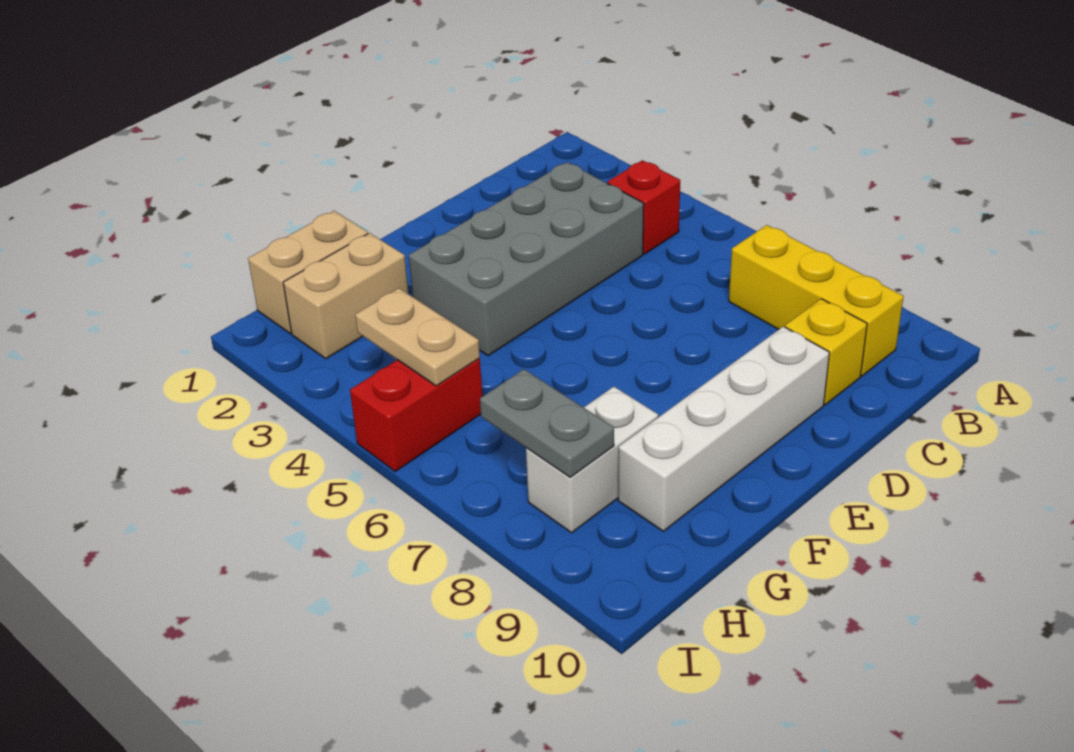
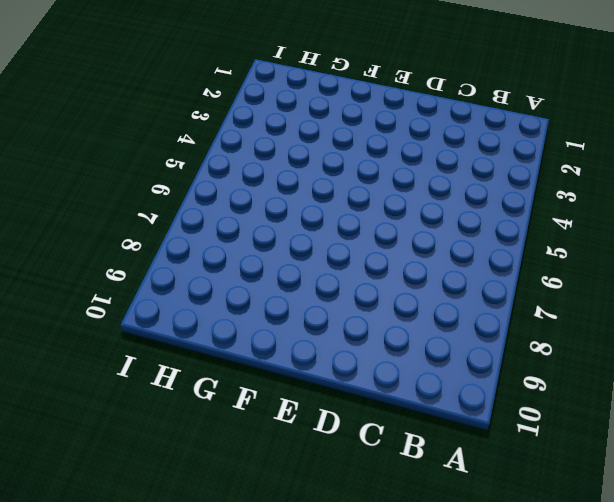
none -> red brick B4 level 1
none -> yellow brick B7:B9 level 1

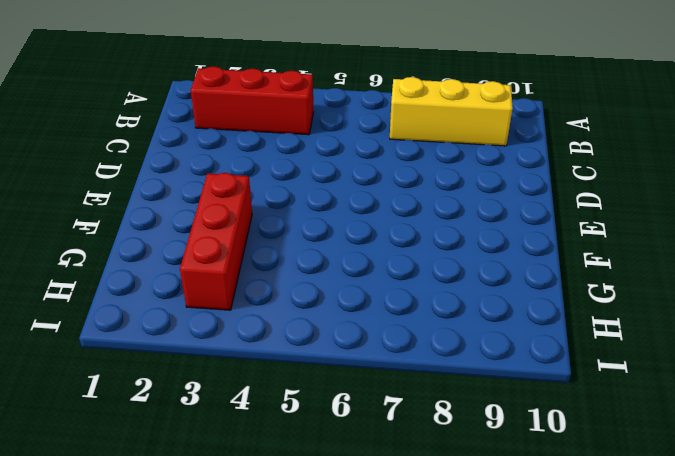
red brick B2:B4 level 1 -> red brick B4 level 1
red brick F3:H3 level 1 -> grey brick C3:F4 level 1
none -> yellow brick C9 level 1
none -> white brick D9:G9 level 1

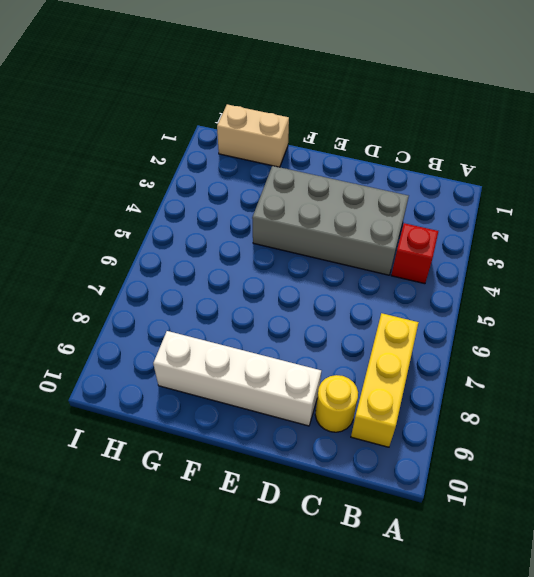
yellow round brick C9 level 1 -> yellow brick C9 level 1
none -> tan brick G2:H2 level 1
none -> white brick G8:H8 level 1

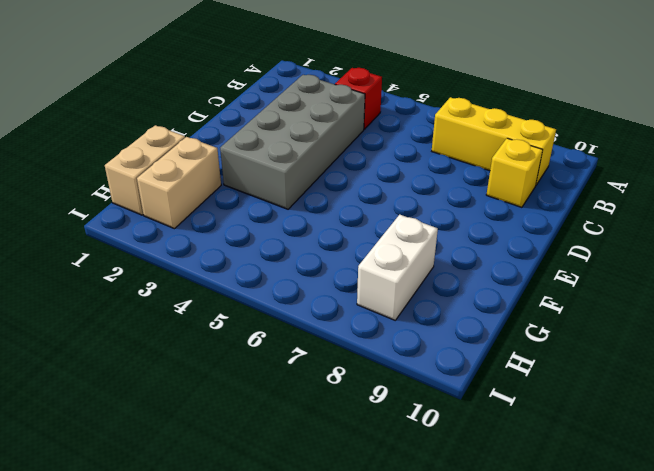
none -> white brick D9:G9 level 1
none -> red brick H5:I5 level 1

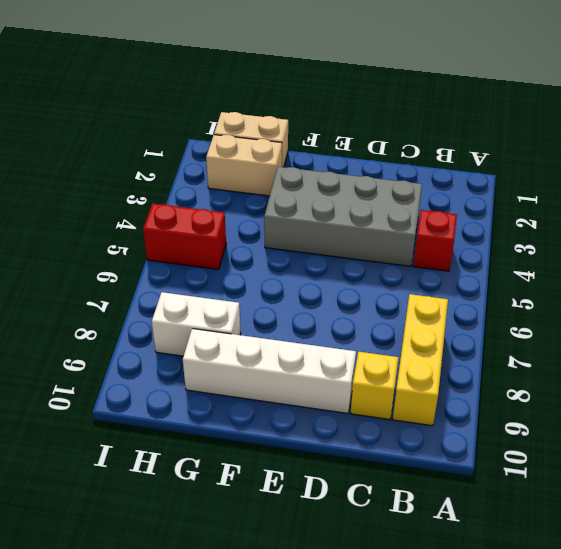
none -> tan plate H4:H5 level 2
none -> grey plate H7:H8 level 2

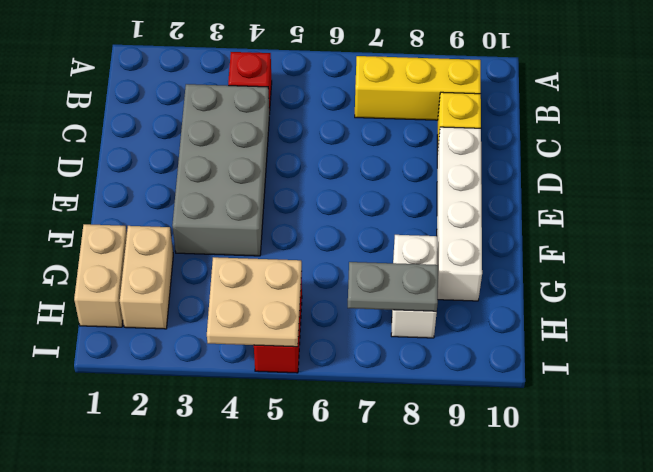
tan plate H4:I5 level 2 -> tan plate H4:H5 level 2

